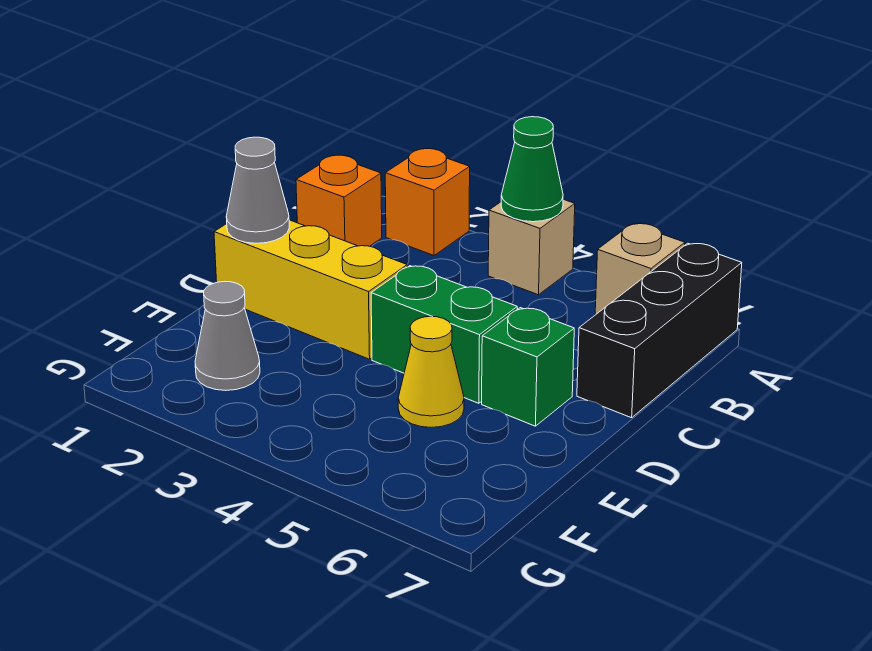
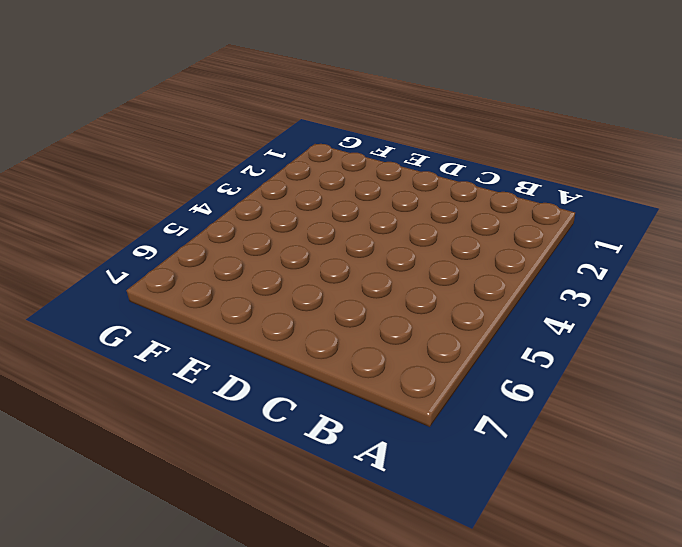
none -> orange brick A2 level 1
none -> tan brick A4 level 1
none -> tan brick A6 level 1

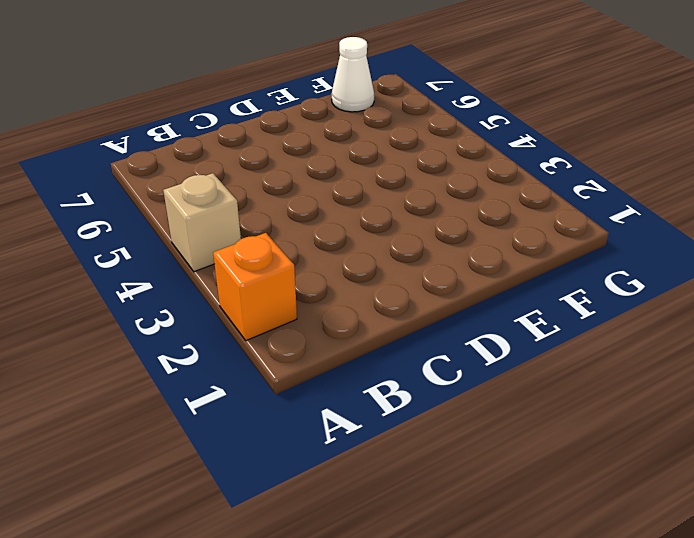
white cone F7 level 1 -> none
none -> tan brick A6 level 1
none -> black brick A7:C7 level 1
none -> orange brick B1 level 1

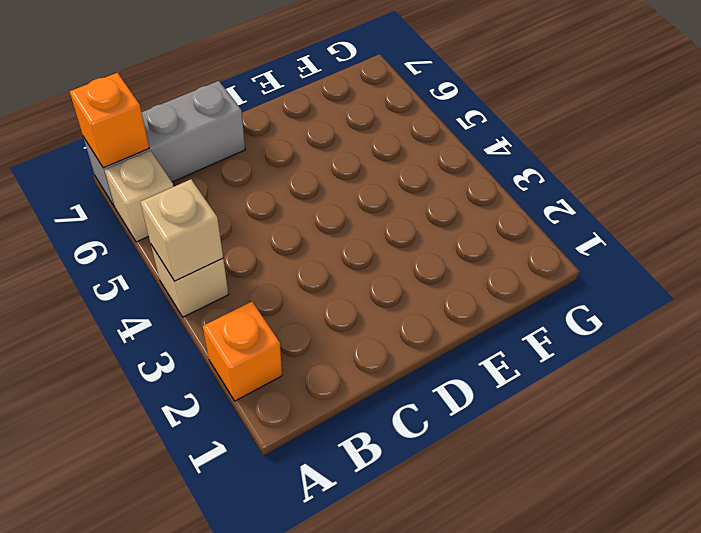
tan brick A4 level 2 -> green cone A4 level 2
grey brick A7:C7 level 1 -> black brick A7:C7 level 1
orange brick A7 level 2 -> orange brick B1 level 1
none -> yellow brick D1:D3 level 1
none -> green brick D4:D5 level 1
none -> green brick D6 level 1

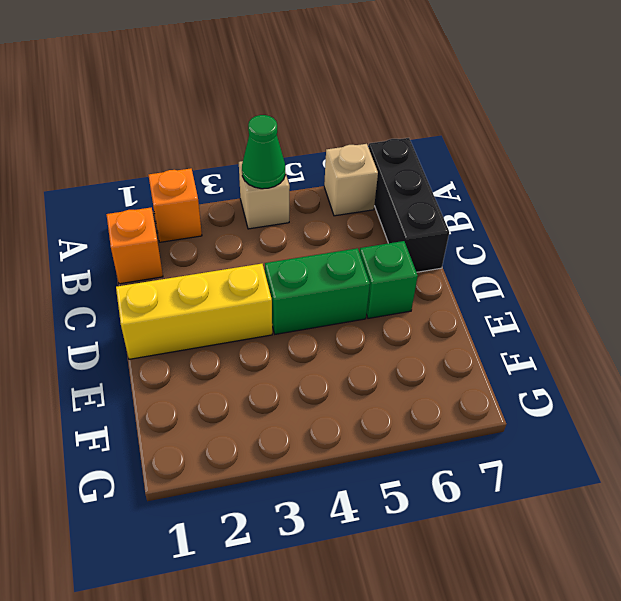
none -> yellow cone E5 level 1
none -> grey cone F2 level 1
none -> grey cone D1 level 2

